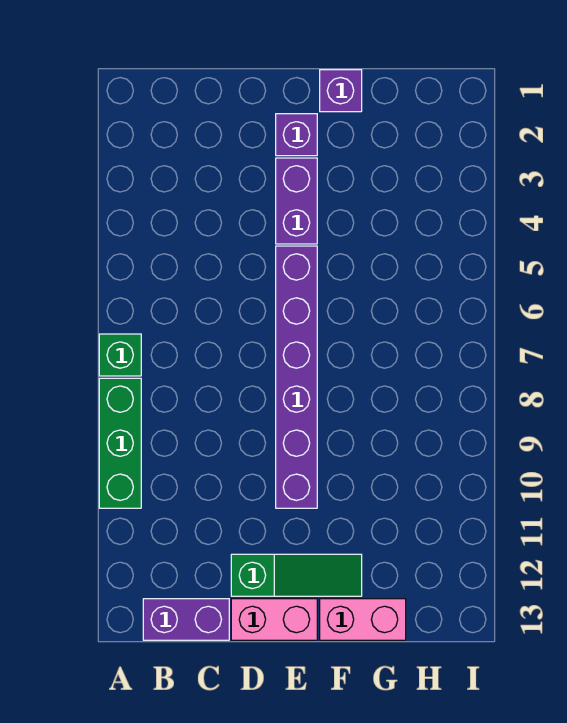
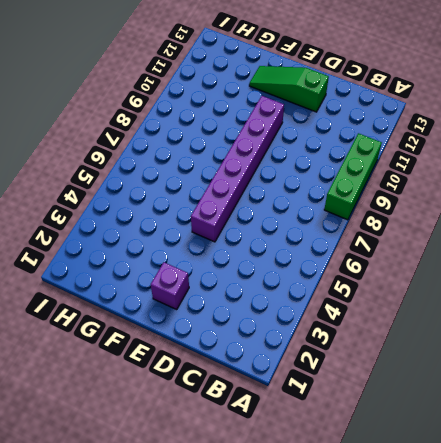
none -> green brick A7 level 1
none -> purple brick B13:C13 level 1

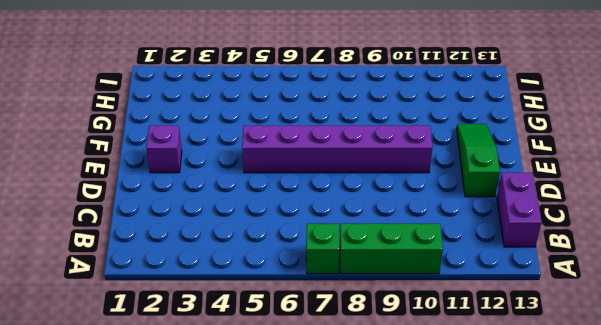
none -> pink brick D13:E13 level 1
none -> purple brick E3:E4 level 1

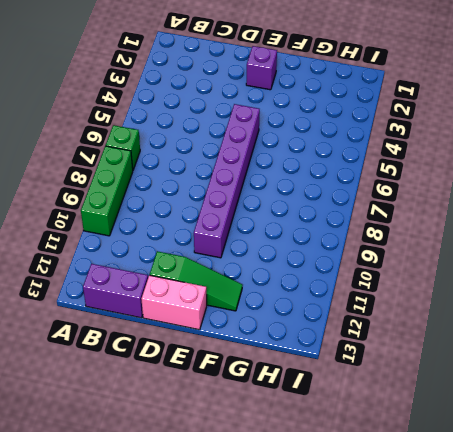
none -> purple brick E3:E4 level 1
none -> purple brick F1 level 1

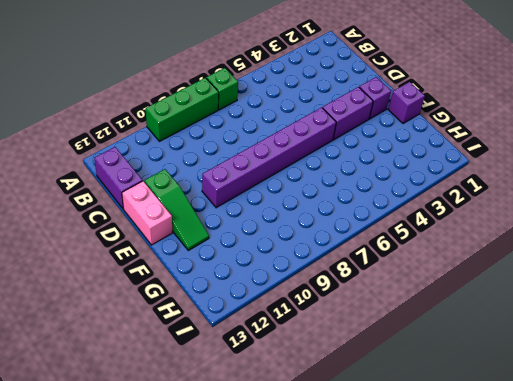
none -> pink brick F13:G13 level 1

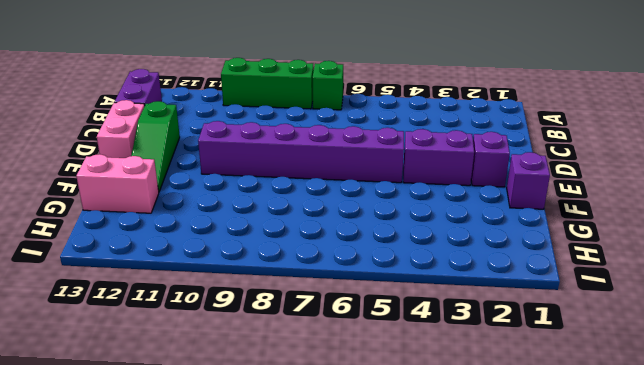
pink brick G12:G13 level 1 -> pink brick F13:G13 level 1

